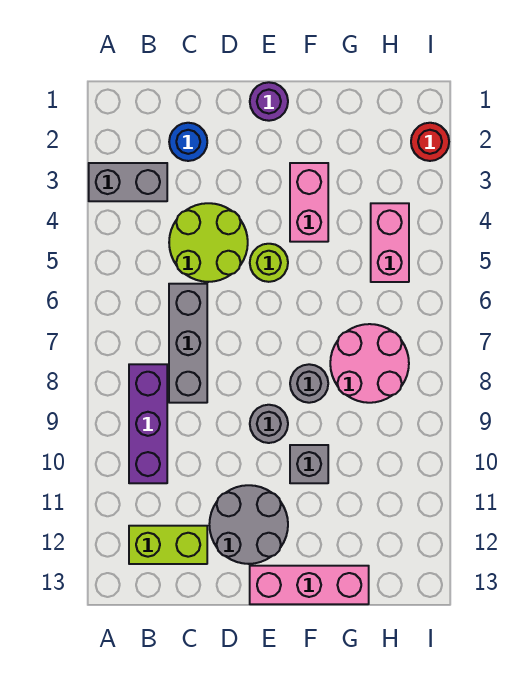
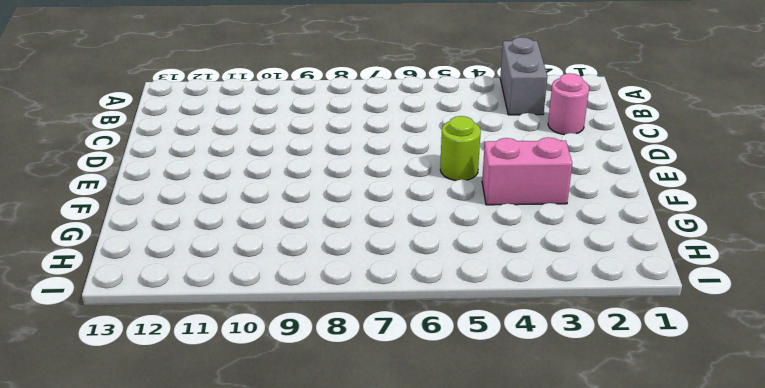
pink round brick C2 level 1 -> blue round brick C2 level 1
none -> purple brick B8:B10 level 1
none -> lime brick B12:C12 level 1
none -> lime round brick C4:D5 level 1

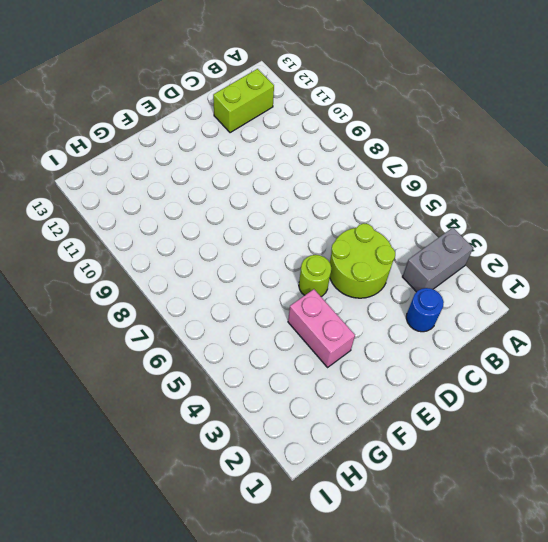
none -> purple brick B8:B10 level 1
none -> grey brick C6:C8 level 1
none -> grey round brick D11:E12 level 1

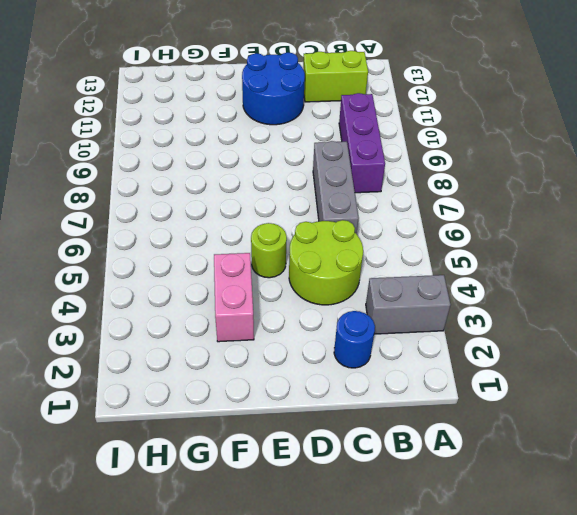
blue round brick D11:E12 level 1 -> grey round brick D11:E12 level 1
none -> purple round brick E1 level 1
none -> grey round brick E9 level 1
none -> pink brick E13:G13 level 1

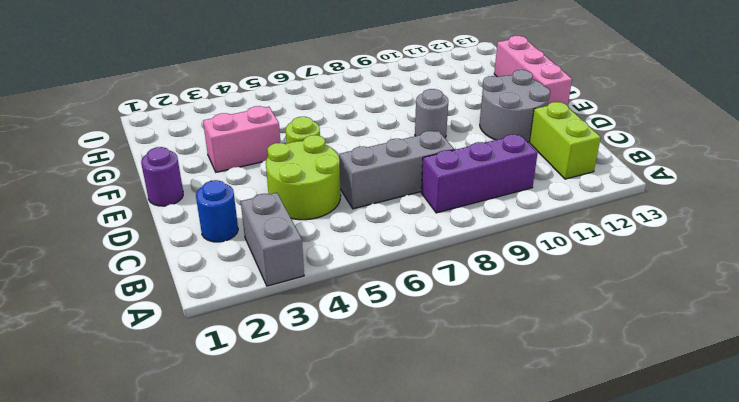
none -> grey round brick F8 level 1
none -> grey brick F10 level 1
none -> pink round brick G7:H8 level 1

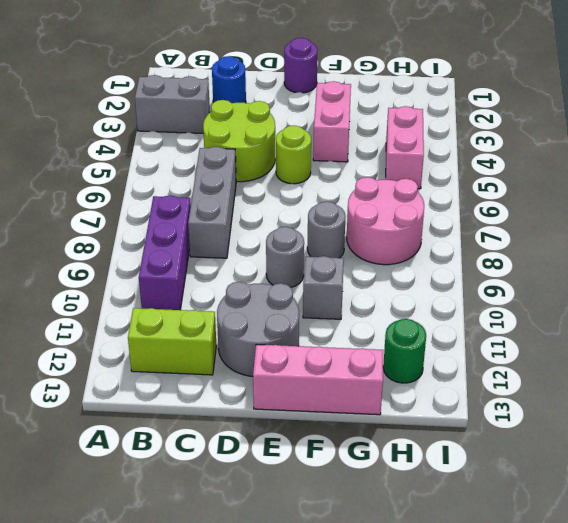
green round brick H12 level 1 -> none
none -> red round brick I2 level 1

